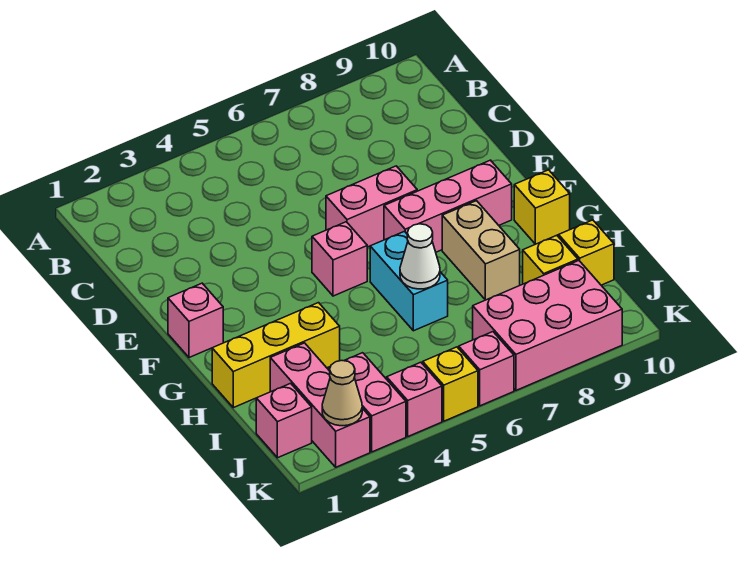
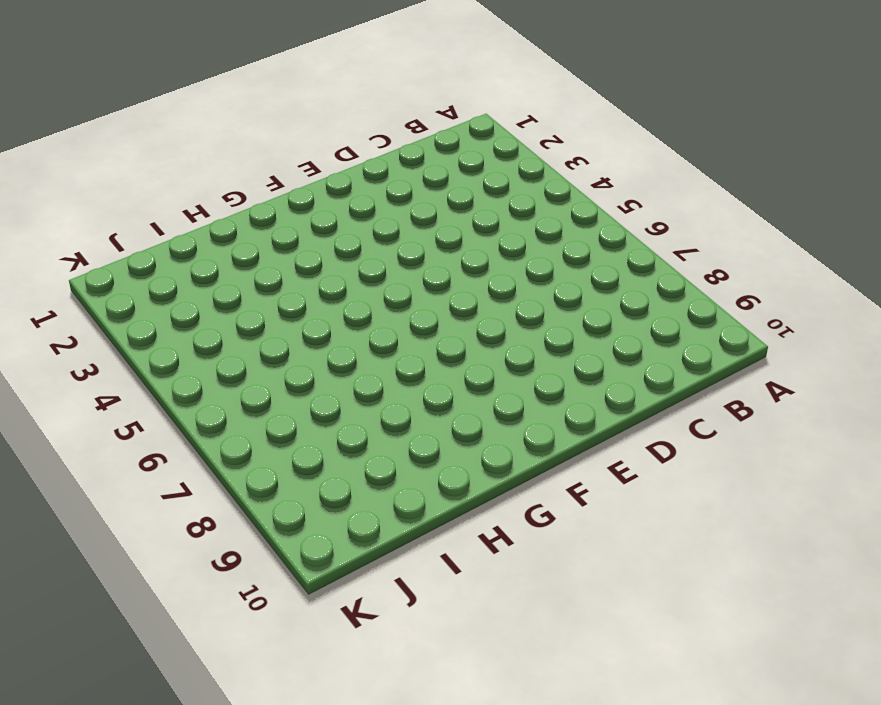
none -> pink brick E6:E7 level 1
none -> pink brick F1 level 1
none -> pink brick F5 level 1

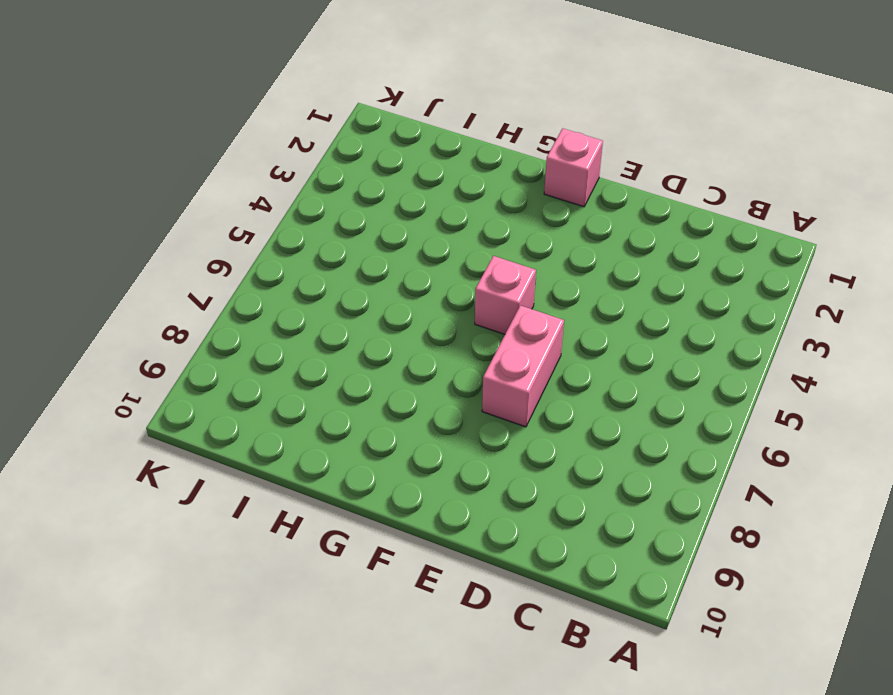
none -> pink brick F7:F9 level 1
none -> cyan brick G6:H6 level 1
none -> tan brick G8:H8 level 1

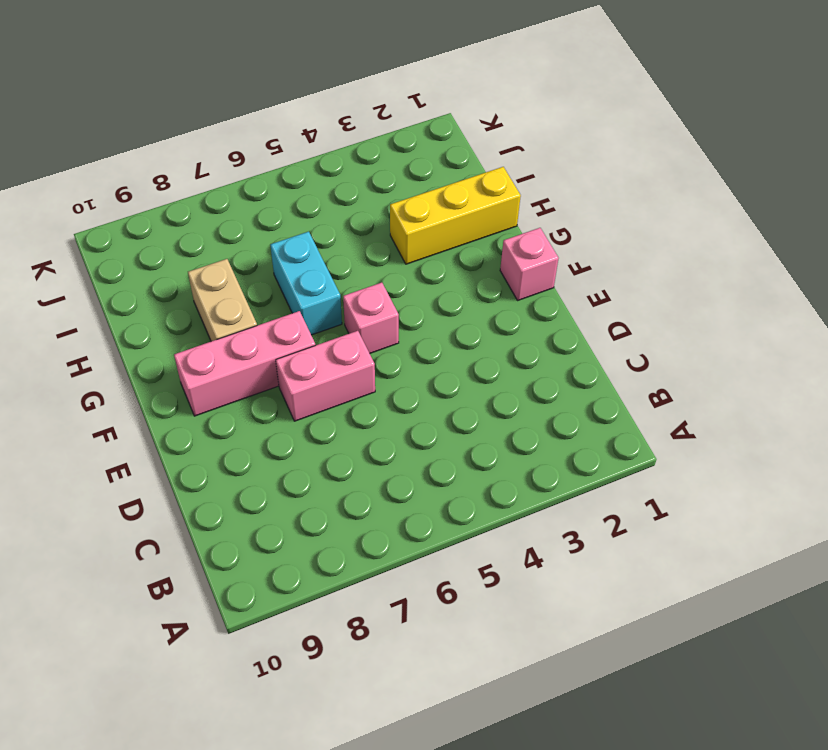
none -> yellow brick G10 level 1
none -> pink brick I2:K2 level 1
none -> yellow brick I9 level 1

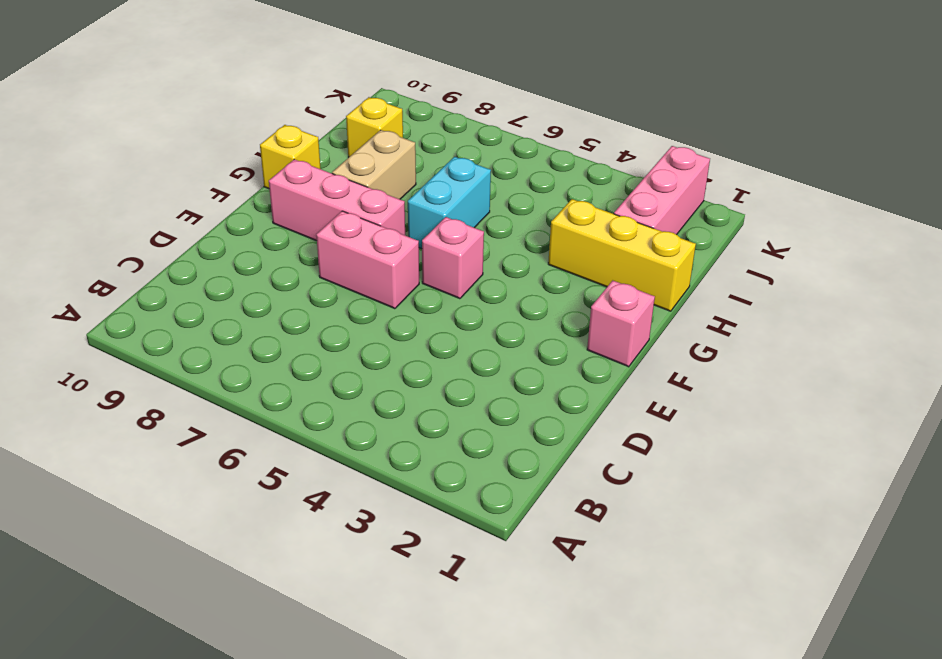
none -> yellow brick I10 level 1
none -> pink brick J1 level 1
none -> pink brick J3:K3 level 1

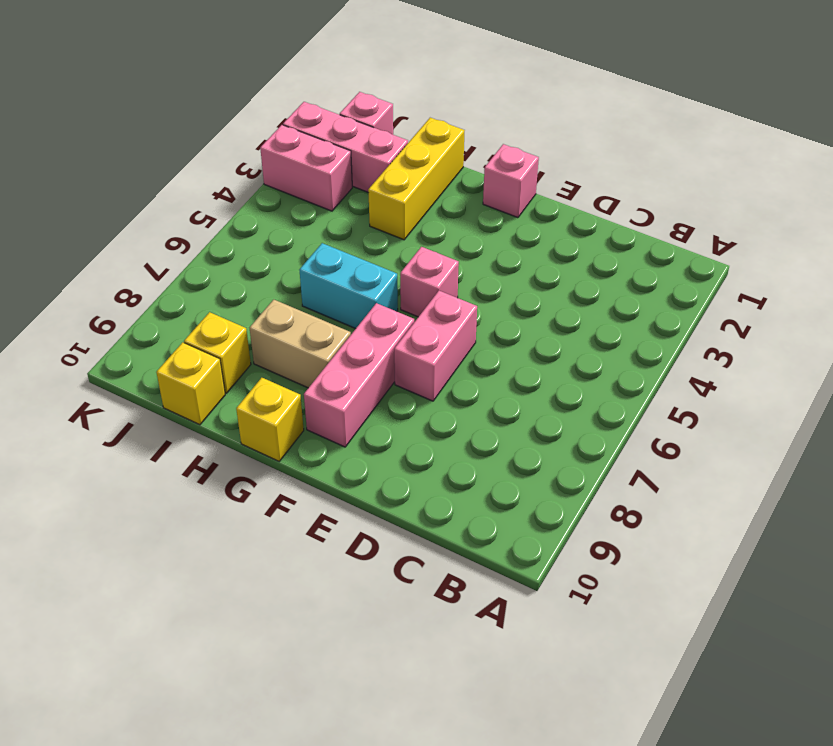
none -> pink brick J7:K9 level 1
none -> pink brick K4 level 1
none -> yellow brick K5 level 1

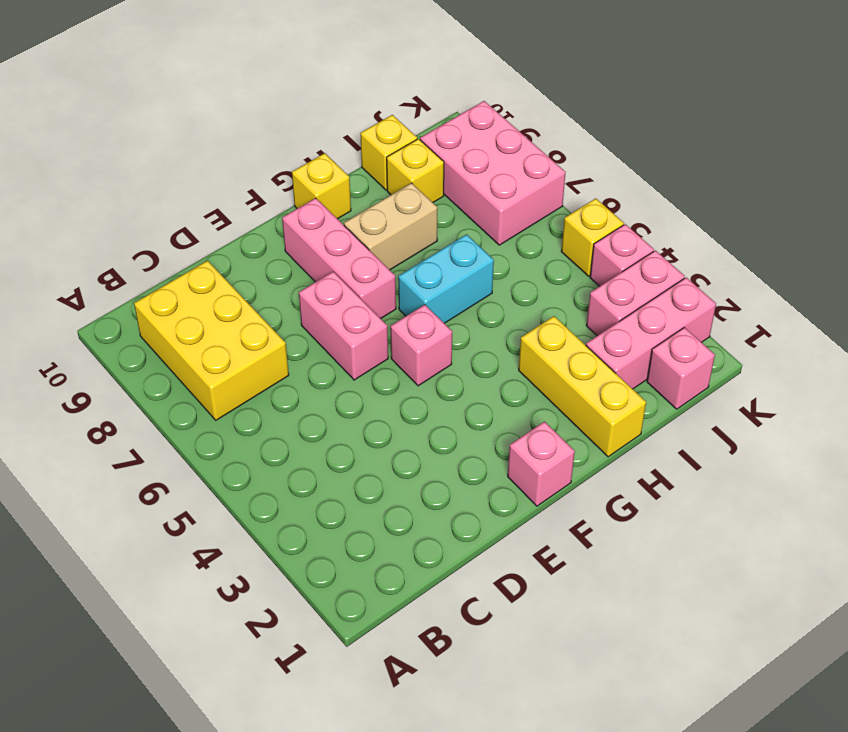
yellow brick B7:C9 level 1 -> none
none -> pink brick K6 level 1
none -> white cone H6 level 2
none -> tan cone K2 level 2

